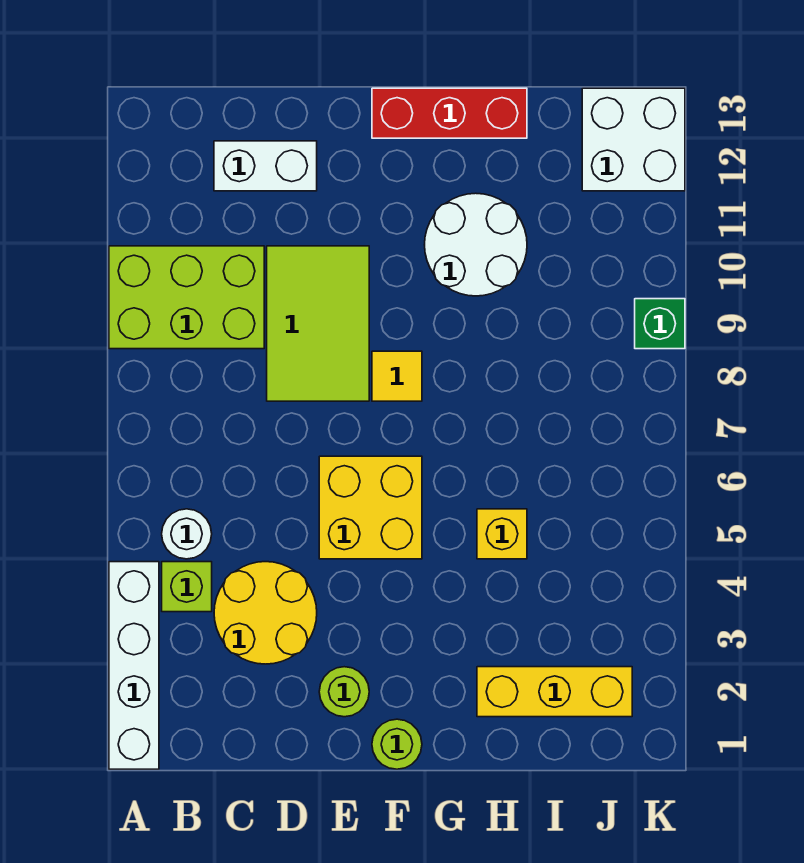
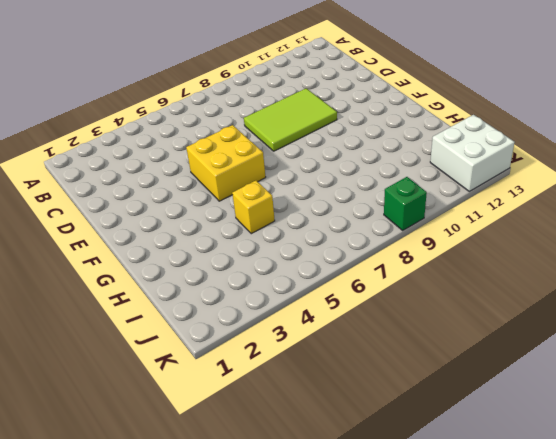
none -> white brick A1:A4 level 1
none -> lime brick A9:C10 level 1
none -> lime brick B4 level 1

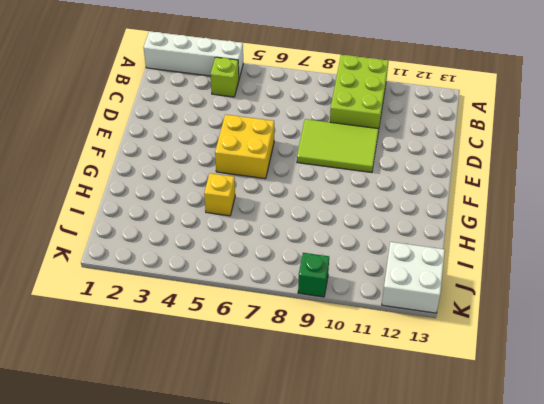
none -> white round brick B5 level 1
none -> yellow round brick C3:D4 level 1
none -> white brick C12:D12 level 1

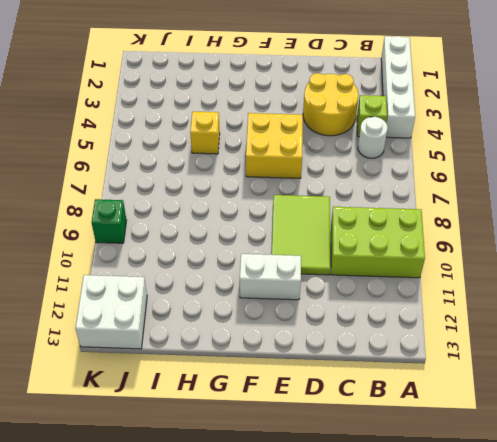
white brick E11:F11 level 1 -> white brick C12:D12 level 1
none -> lime round brick E2 level 1
none -> lime round brick F1 level 1
none -> yellow tile F8 level 1

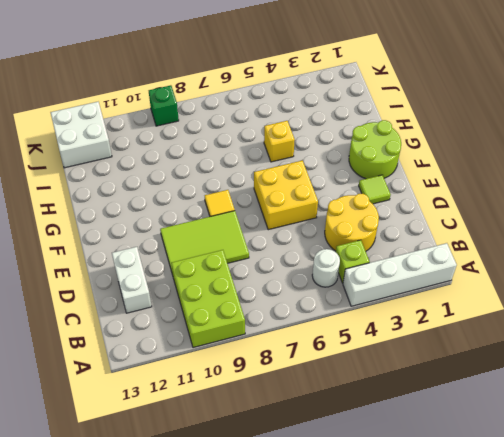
lime tile E2 level 1 -> lime round brick E2 level 1
lime round brick F1:G2 level 1 -> lime round brick F1 level 1
none -> red brick F13:H13 level 1
none -> white round brick G10:H11 level 1
none -> yellow brick H2:J2 level 1

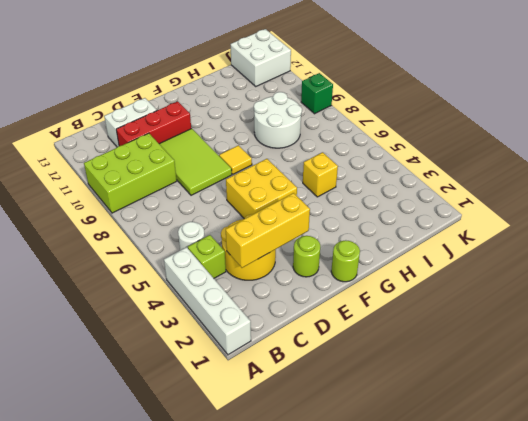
yellow brick C3:E3 level 2 -> yellow brick H2:J2 level 1
red brick C11:E11 level 1 -> red brick F13:H13 level 1
white round brick H8:I9 level 1 -> white round brick G10:H11 level 1

